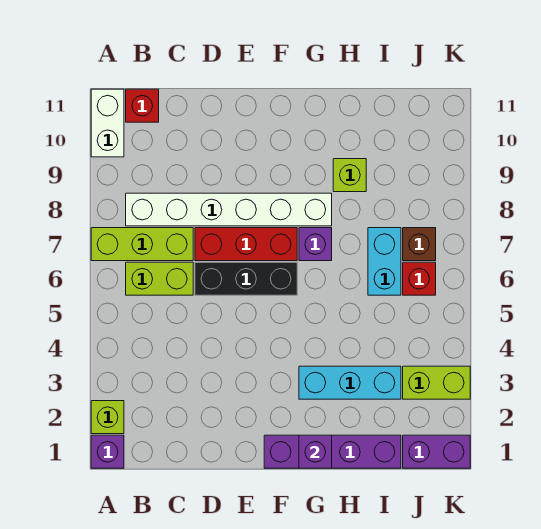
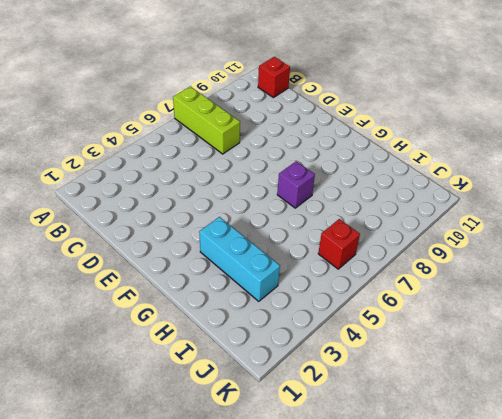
none -> purple brick A1 level 1
none -> lime brick A2 level 1
none -> white brick A10:A11 level 1

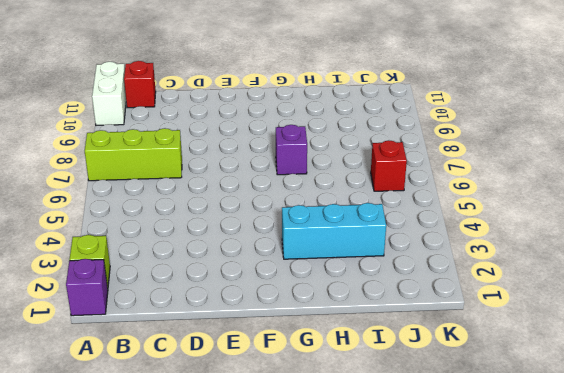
none -> lime brick B6:C6 level 1
none -> white brick B8:G8 level 1
none -> black brick D6:F6 level 1

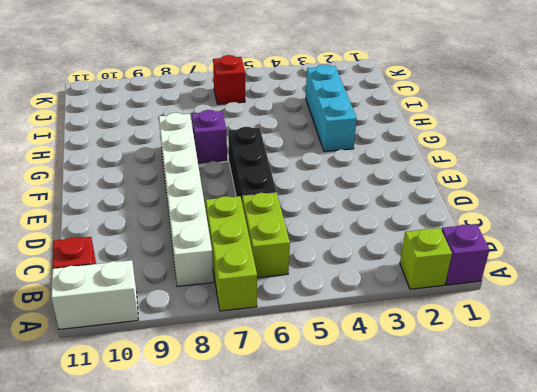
none -> red brick D7:F7 level 1
none -> purple brick F1:I1 level 1
none -> lime brick H9 level 1

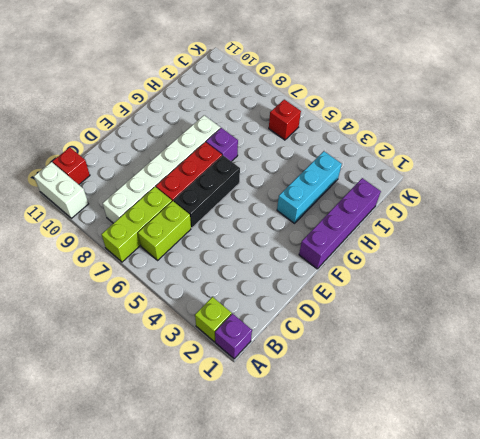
none -> lime brick H9 level 1
none -> cyan brick I6:I7 level 1
none -> purple brick J1:K1 level 1

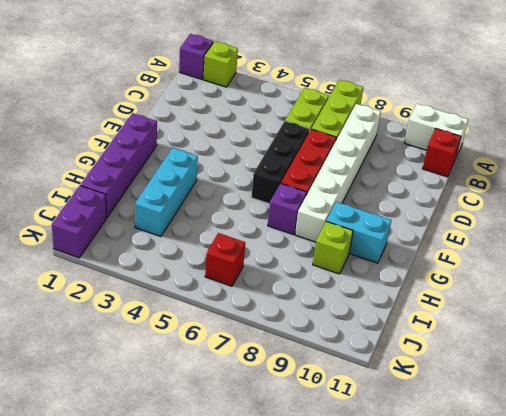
cyan brick G9:G10 level 1 -> cyan brick I6:I7 level 1
none -> lime brick J3:K3 level 1
none -> brown brick J7 level 1
none -> purple brick G1 level 2

